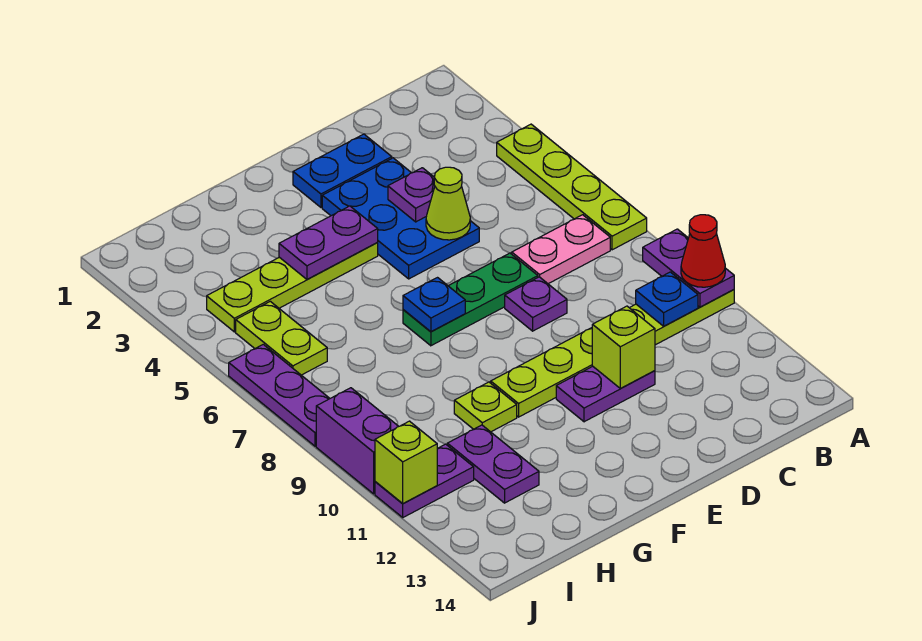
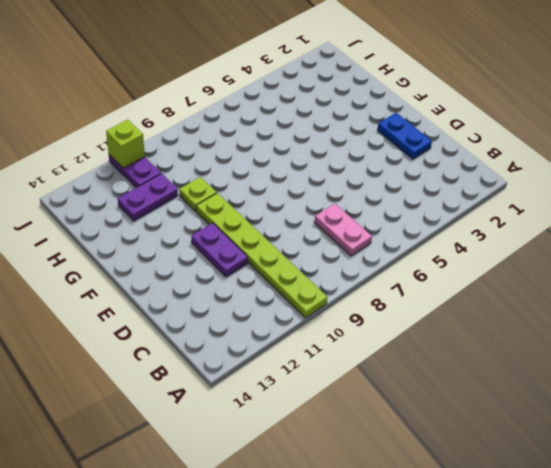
none -> lime plate A4:A7 level 1
none -> blue plate D3:E5 level 1
none -> green plate D7:F7 level 1

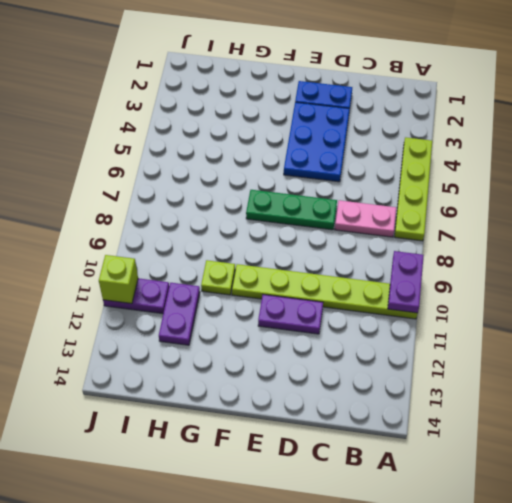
none -> purple plate D8 level 1
none -> lime plate F4:I4 level 1
none -> lime plate I5:I6 level 1

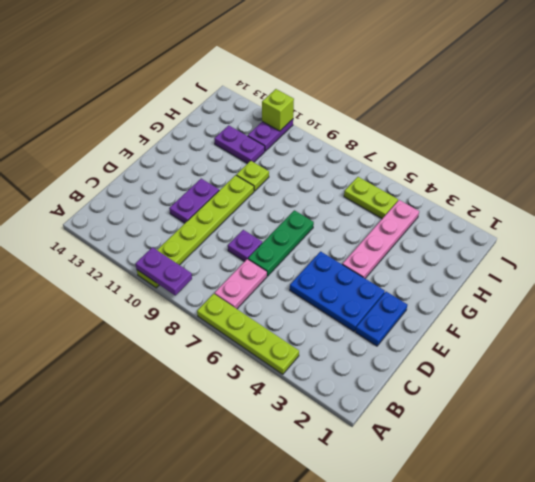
pink plate F4:I4 level 1 -> lime plate F4:I4 level 1
none -> purple plate J6:J8 level 1
none -> purple brick J9:J10 level 1
none -> blue plate B10 level 2

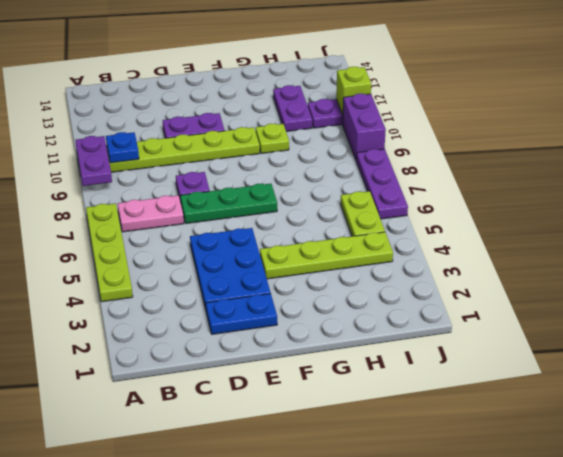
none -> purple plate D4 level 2
none -> lime cone D5 level 2
none -> lime brick D11 level 2

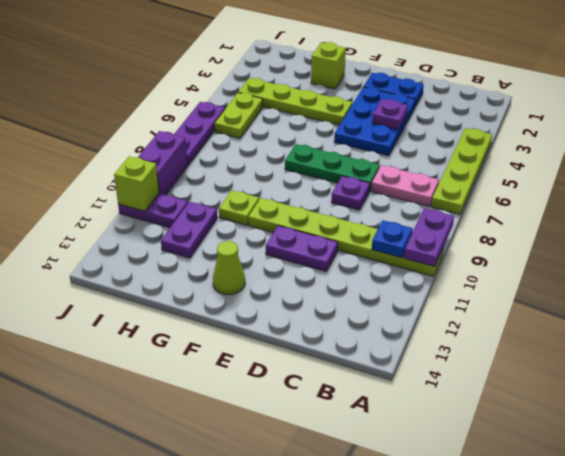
lime cone F13 level 1 -> lime cone D5 level 2
lime brick G2 level 1 -> lime brick D11 level 2
none -> purple plate F4:G4 level 2
none -> blue plate F7 level 2
none -> red cone A10 level 3

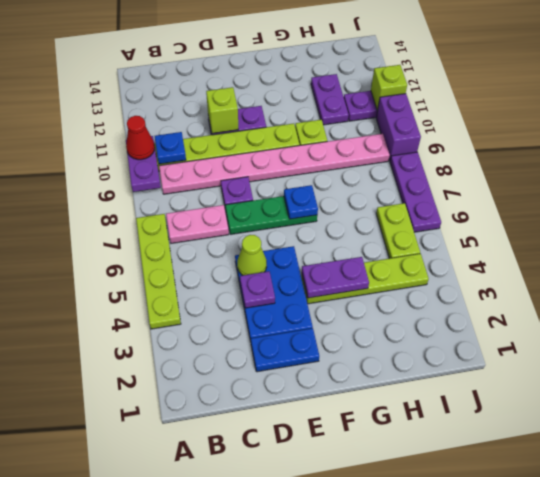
pink plate B9:I9 level 1 -> none

